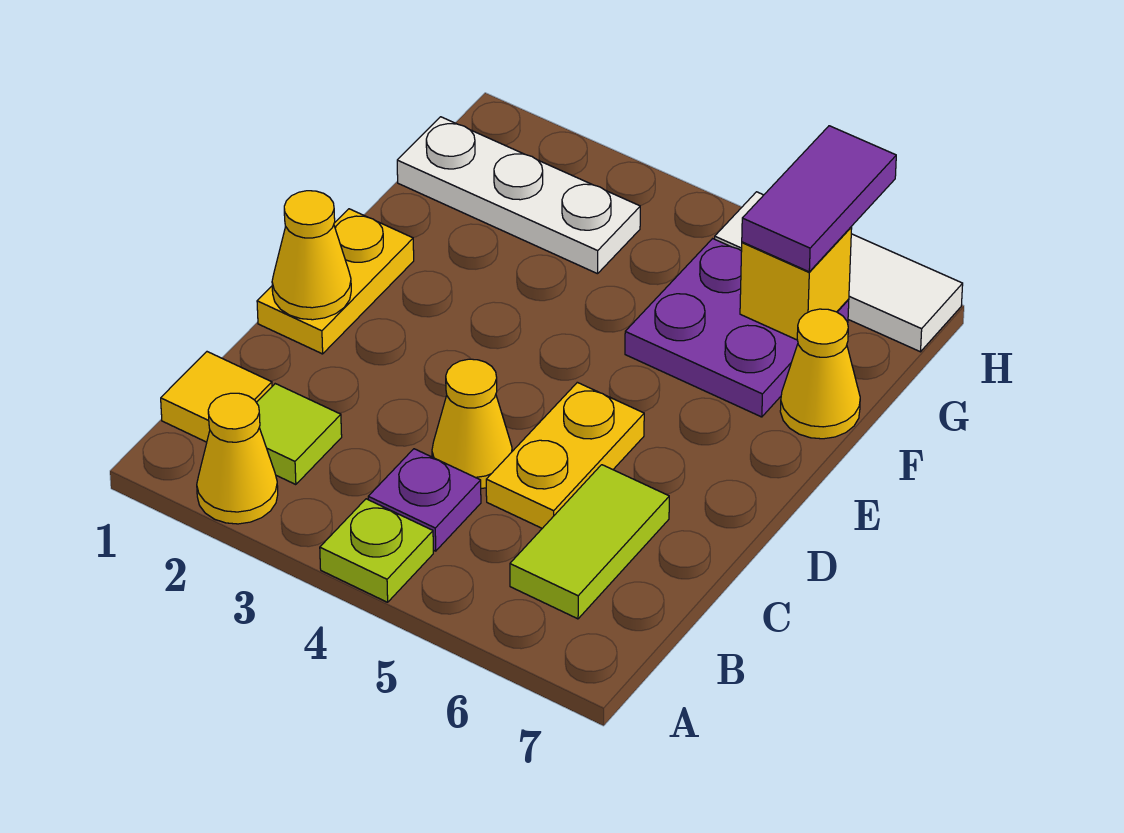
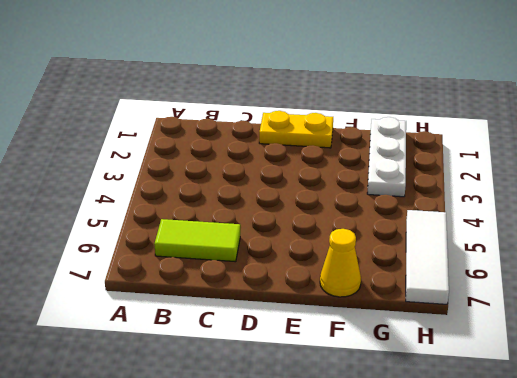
none -> yellow cone A2 level 1
none -> lime plate A4 level 1
none -> yellow tile B1 level 1

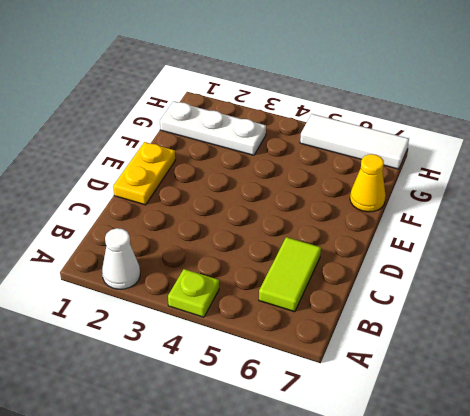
white cone A2 level 1 -> yellow cone A2 level 1
none -> yellow tile B1 level 1
none -> lime tile B2 level 1
none -> purple plate B4 level 1

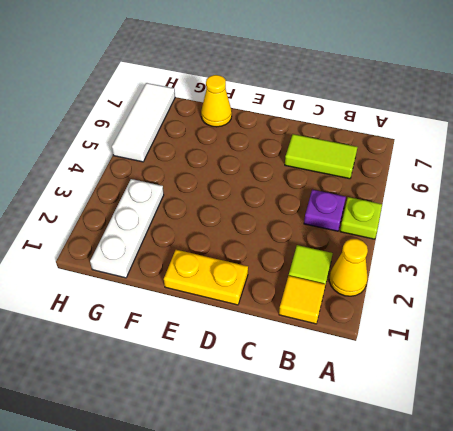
none -> yellow cone C4 level 1
none -> yellow plate C5:D5 level 1
none -> purple plate F5:G6 level 1

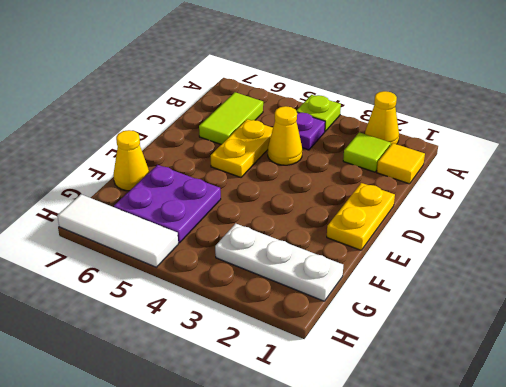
none -> yellow cone D1 level 2
none -> yellow brick G6 level 2
none -> purple tile G6:H6 level 3

